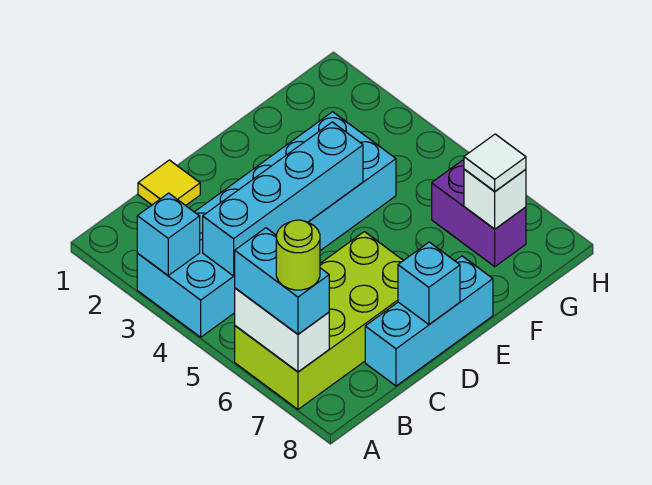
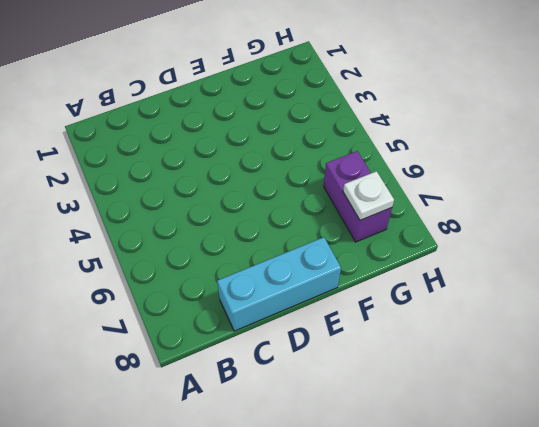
white plate G7 level 2 -> white brick G7 level 2
none -> cyan brick A3:F4 level 1
none -> lime brick A6:D7 level 1
none -> yellow tile C1 level 1

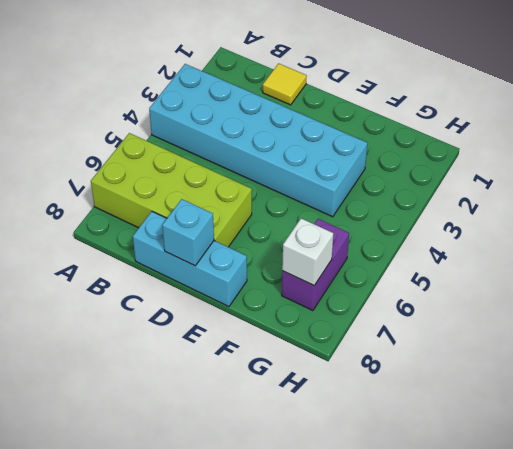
none -> cyan brick A3 level 2
none -> white brick A6:A7 level 2
none -> cyan brick B4:E4 level 2

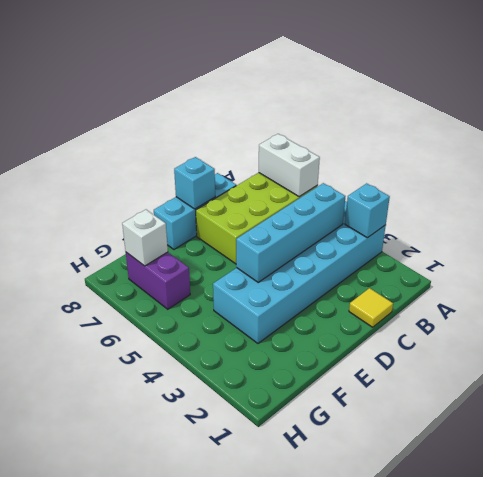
none -> cyan brick A6:A7 level 3
none -> white tile G7 level 3
none -> lime round brick A7 level 4

